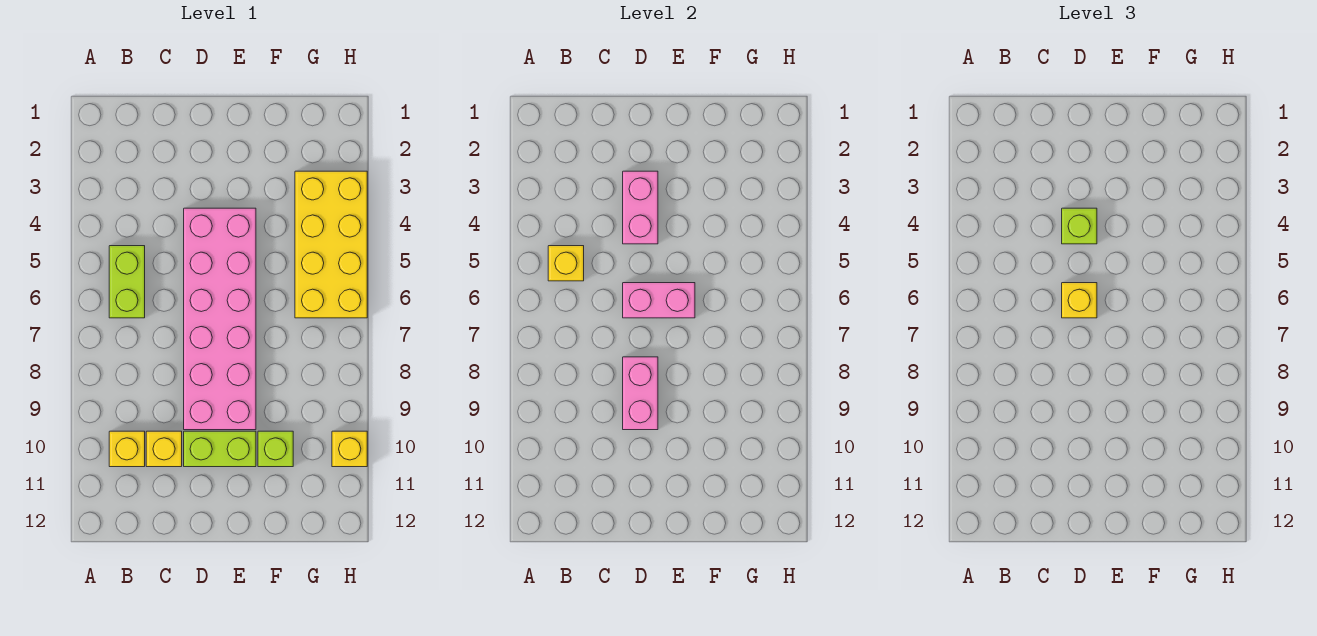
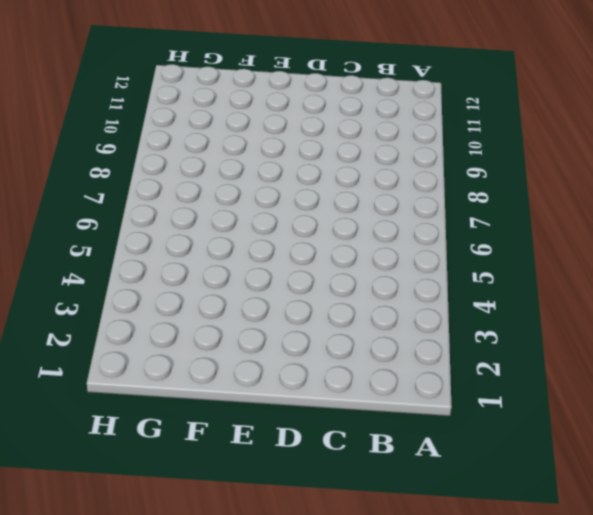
none -> lime brick B5:B6 level 1
none -> yellow brick B10 level 1
none -> yellow brick C10 level 1

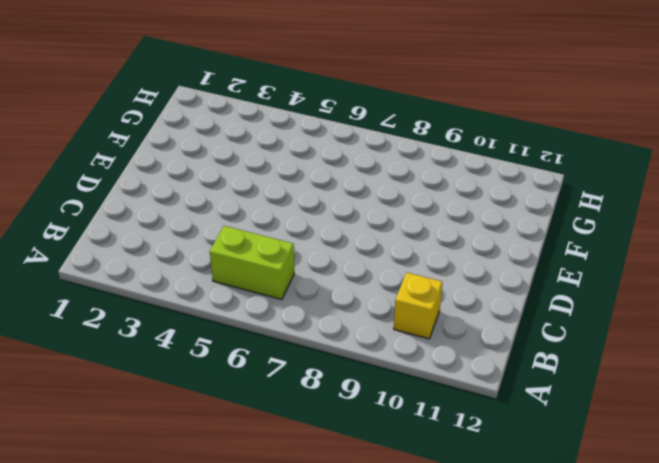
none -> yellow brick C10 level 1
none -> pink brick D4:E9 level 1
none -> lime brick D10:E10 level 1

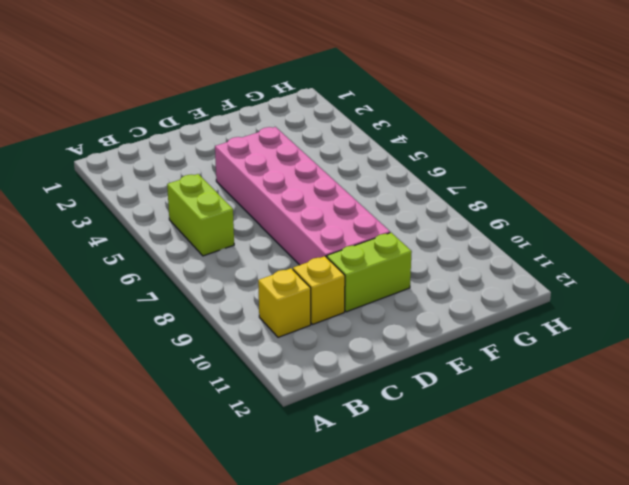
none -> lime brick F10 level 1
none -> yellow brick G3:H6 level 1
none -> yellow brick H10 level 1

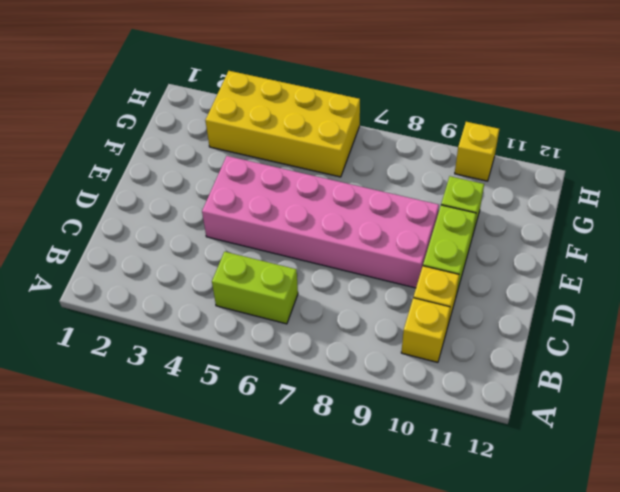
none -> yellow brick B5 level 2
none -> pink brick D3:D4 level 2
none -> pink brick D6:E6 level 2

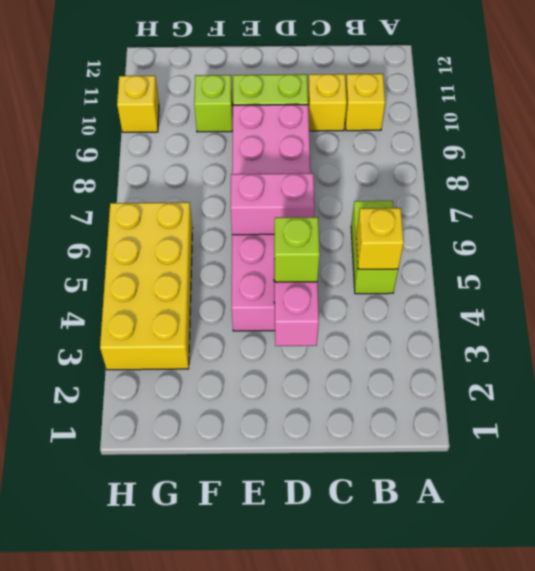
none -> pink brick D8:D9 level 2
none -> yellow brick D6 level 3

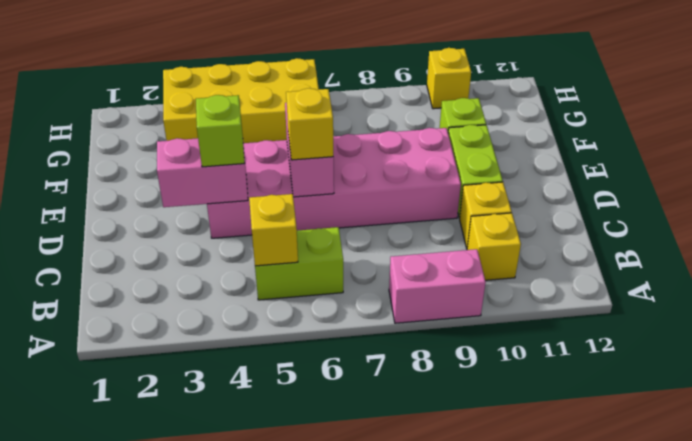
pink brick A8:A9 level 1 -> pink brick D8:D9 level 2

